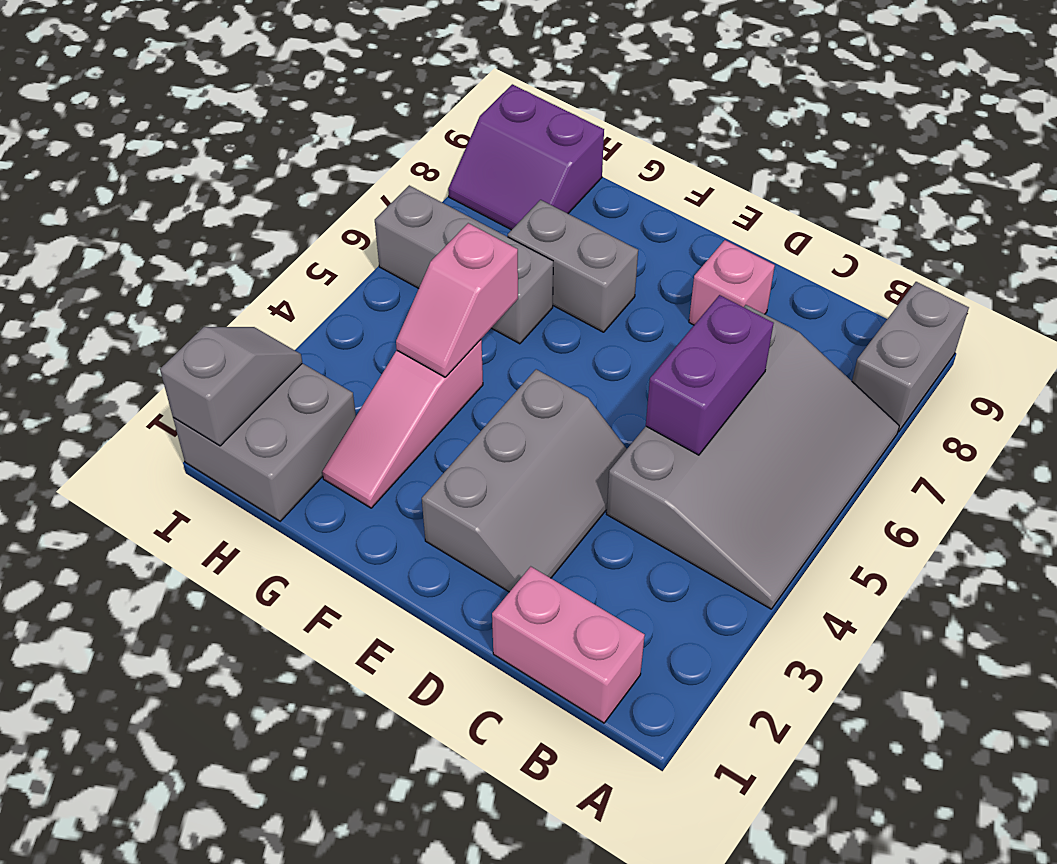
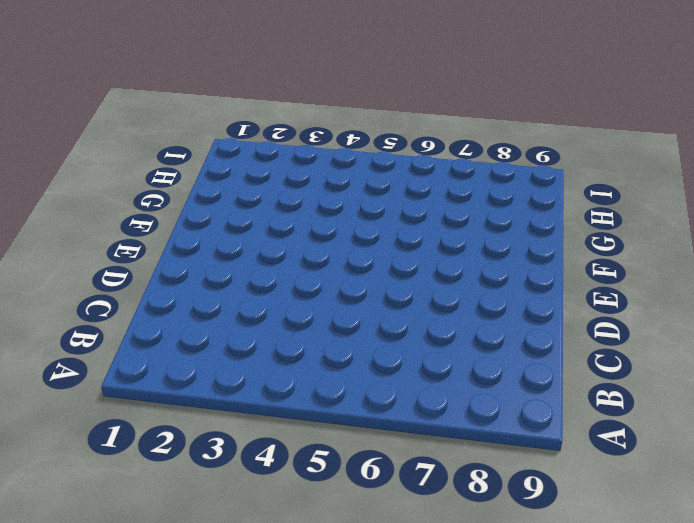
none -> grey slope A4:C7 level 1 top C
none -> grey brick A8:A9 level 1
none -> pink brick B1:C1 level 1

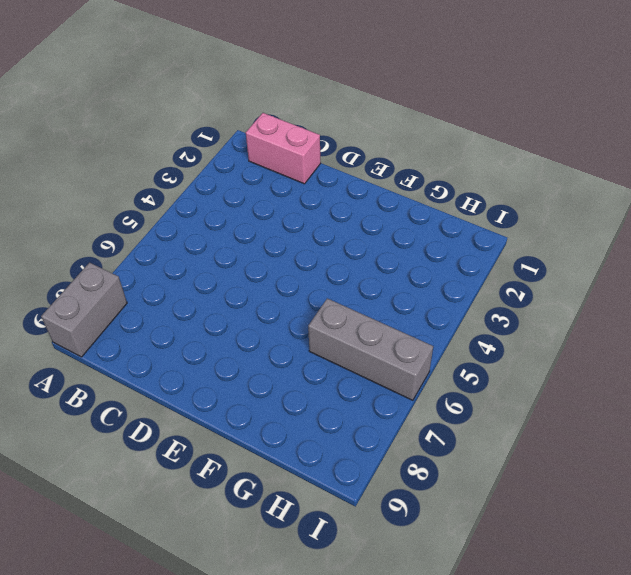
none -> grey slope A4:C7 level 1 top C
none -> grey slope D2:E4 level 1 top E
none -> pink brick D8 level 1

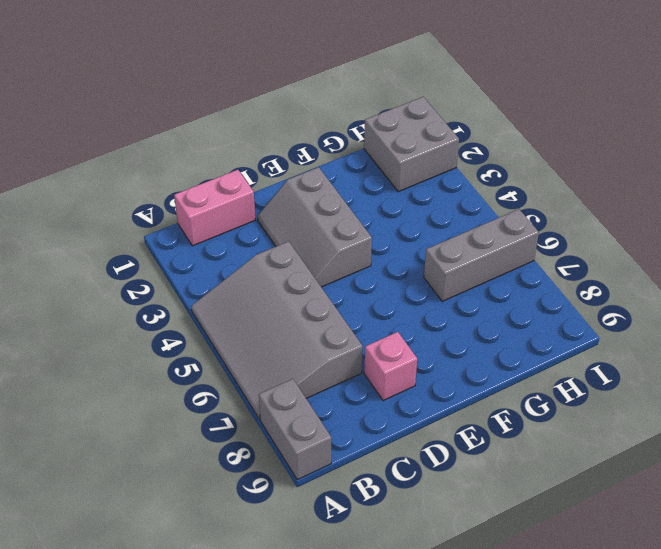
none -> grey brick F7:G7 level 1
none -> pink slope G2:G4 level 1 top 4
none -> purple slope H8:I9 level 1 top 9

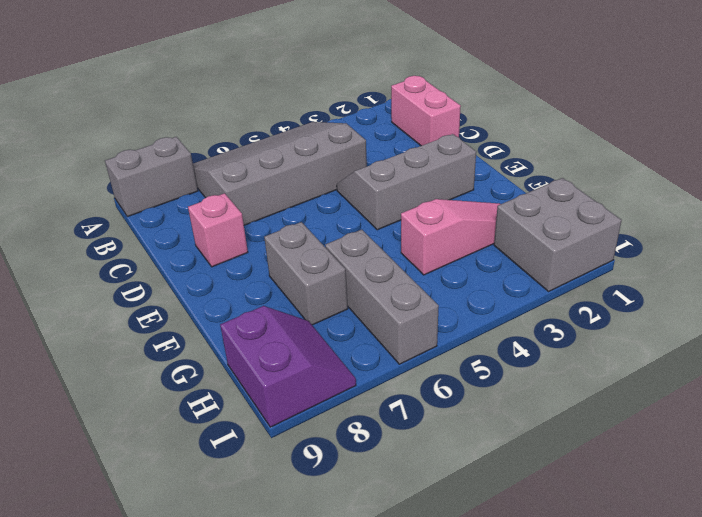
none -> purple brick C5:C6 level 2
none -> pink slope G4:G5 level 2 top 5
none -> grey slope I1:I2 level 2 top 1

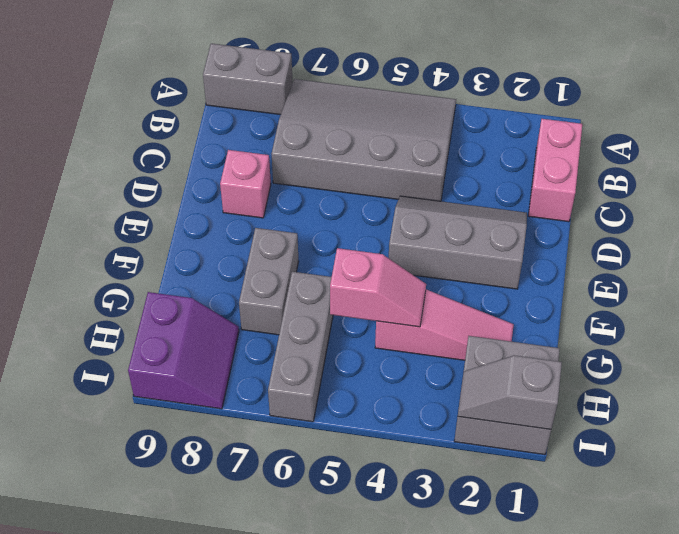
none -> purple brick C5:C6 level 2

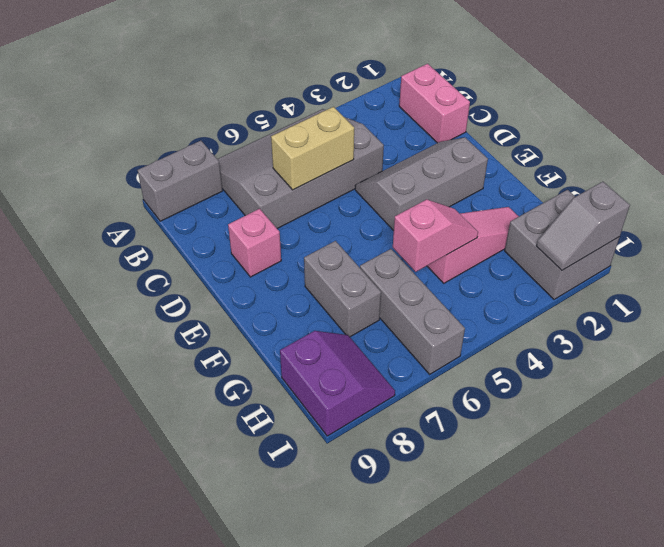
tan brick C5:C6 level 2 -> purple brick C5:C6 level 2

